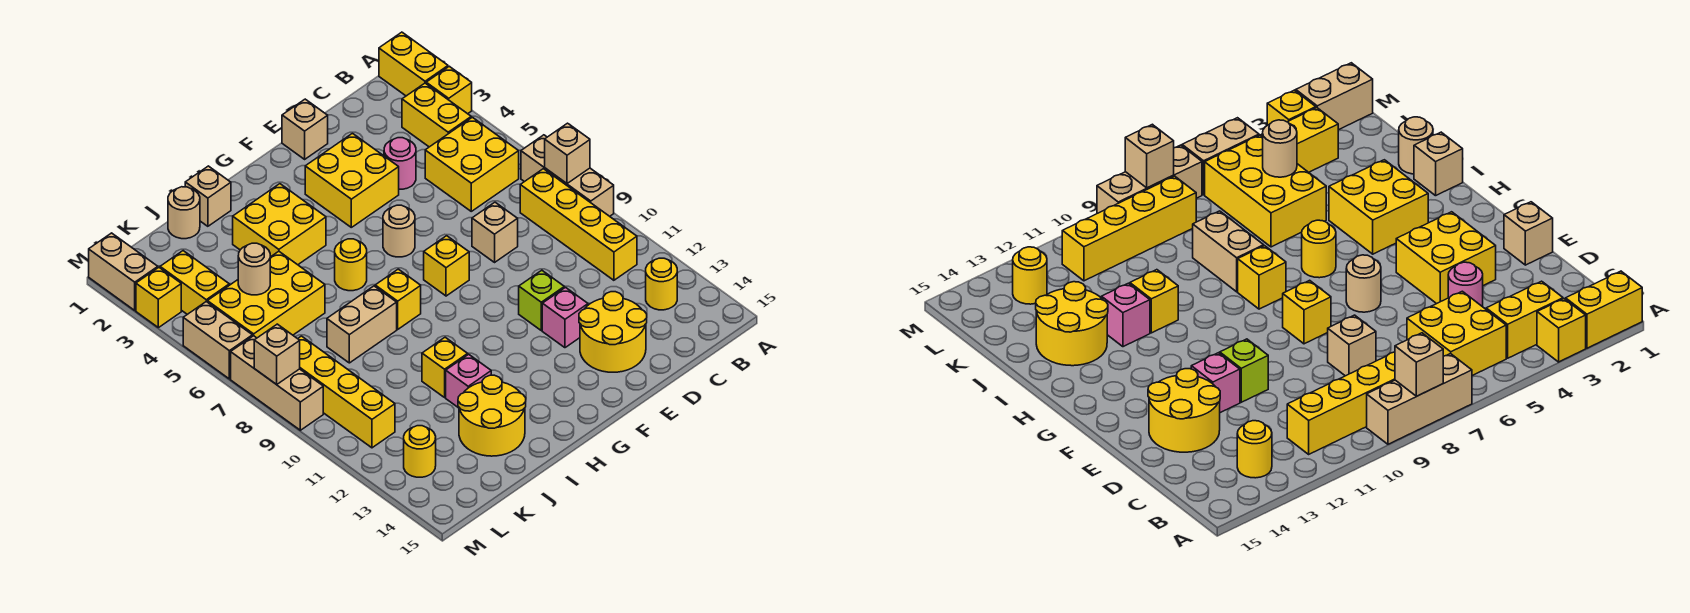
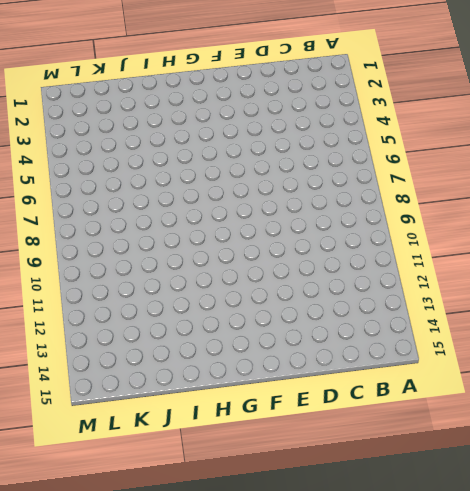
none -> yellow brick A1:A2 level 1
none -> yellow brick A3 level 1
none -> tan brick A7:A9 level 1
none -> yellow brick B3:B4 level 1

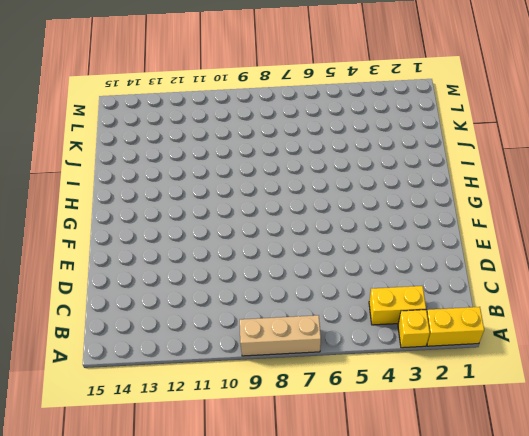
none -> yellow brick B5:C6 level 1
none -> yellow brick B8:B11 level 1
none -> yellow round brick B13 level 1
none -> pink round brick D4 level 1

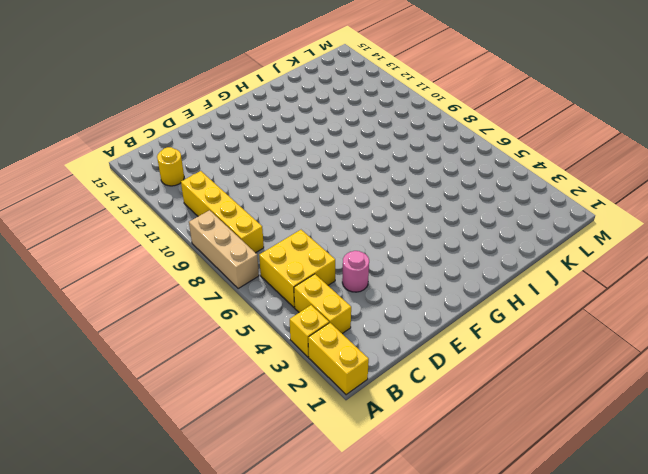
none -> tan brick D8 level 1
none -> yellow round brick D13:E14 level 1
none -> tan brick E1 level 1
none -> yellow brick E3:F4 level 1

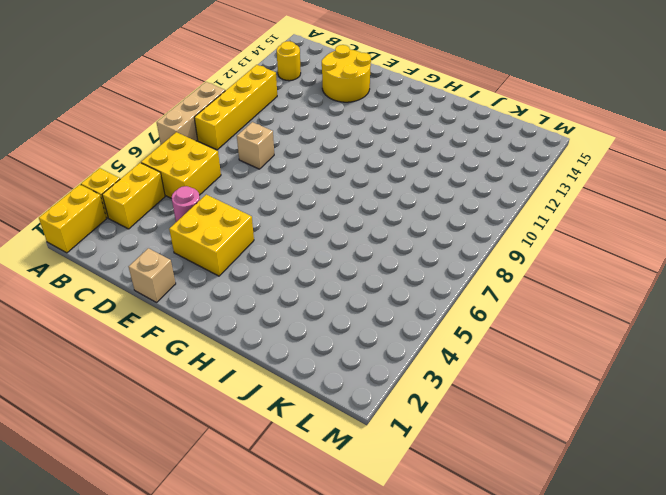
none -> lime brick E11 level 1
none -> pink brick E12 level 1
none -> tan round brick F6 level 1
none -> yellow brick F8 level 1

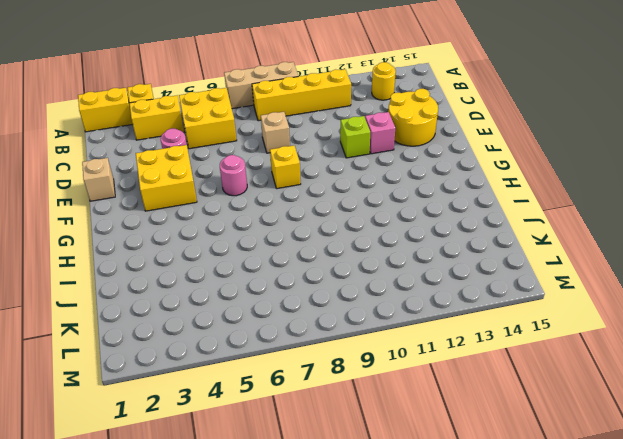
pink round brick F6 level 1 -> tan round brick F6 level 1
none -> yellow brick H3:I4 level 1
none -> yellow round brick H6 level 1
none -> yellow brick H8 level 1
none -> tan brick I1 level 1

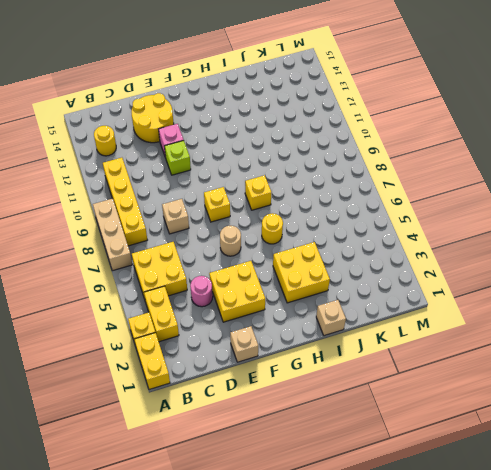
none -> tan brick I8:J8 level 1
none -> yellow brick I11 level 1
none -> pink brick I12 level 1
none -> yellow round brick I13:J14 level 1

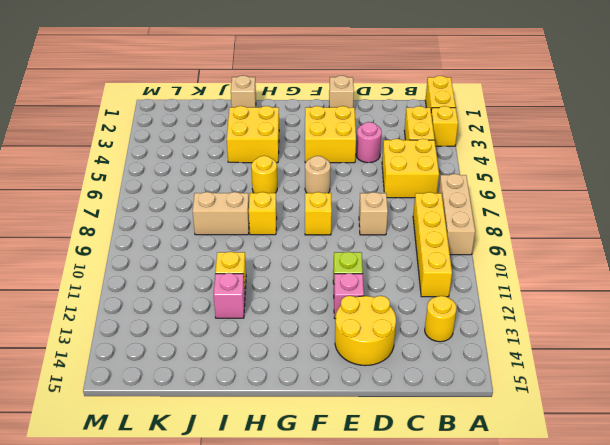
none -> yellow round brick I13:J14 level 1
none -> tan round brick J1 level 1
none -> yellow brick J5:L6 level 1
none -> yellow brick L3:L4 level 1

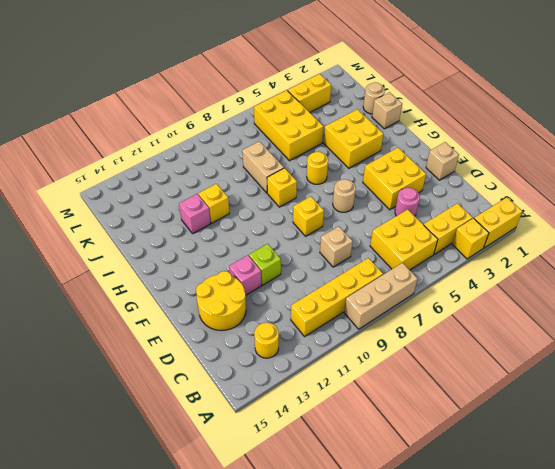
none -> yellow round brick I13:J14 level 1
none -> yellow brick L8:L11 level 1
none -> yellow round brick L13 level 1
none -> tan brick M1:M2 level 1

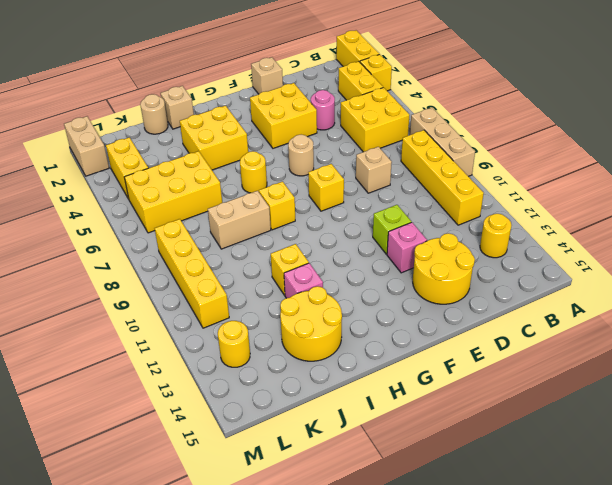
none -> yellow brick M3 level 1
none -> tan brick M5:M6 level 1
none -> tan brick M7:M9 level 1
none -> tan brick A8 level 2

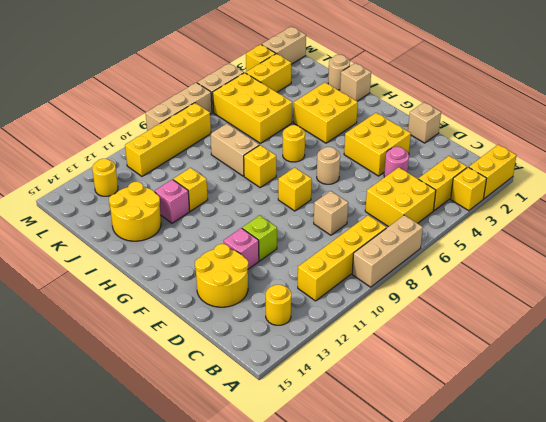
none -> tan brick A8 level 2
none -> tan round brick K5 level 2
none -> tan brick M8 level 2

